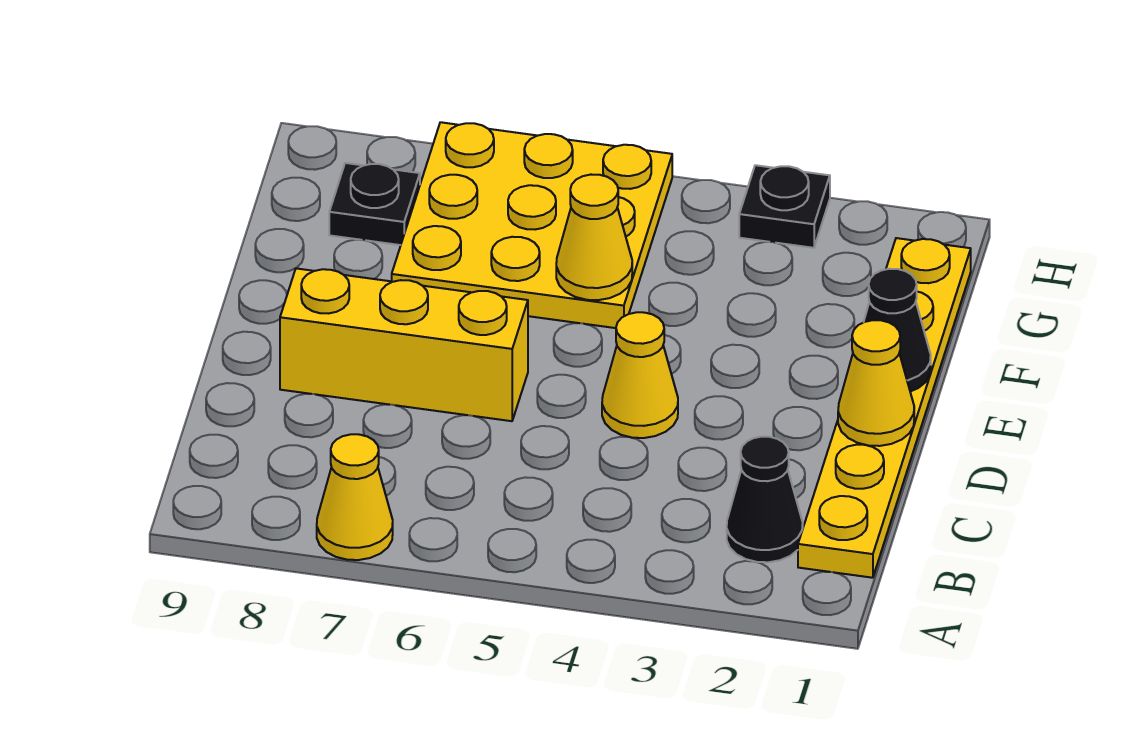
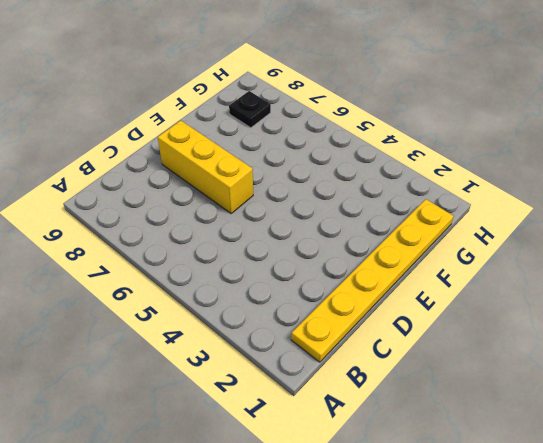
none -> yellow cone A7 level 1
none -> black cone B2 level 1

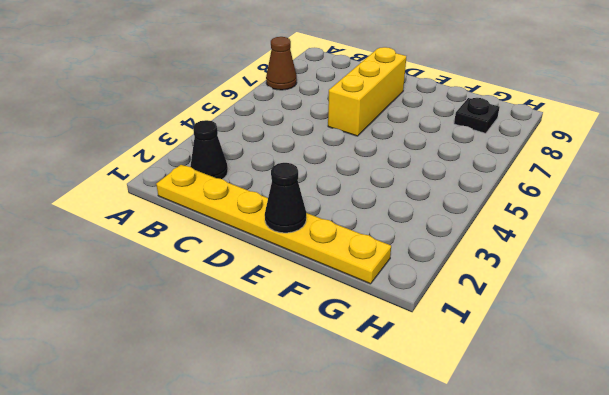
brown cone A7 level 1 -> yellow cone A7 level 1
none -> yellow cone D4 level 1
none -> yellow plate F5:H7 level 1

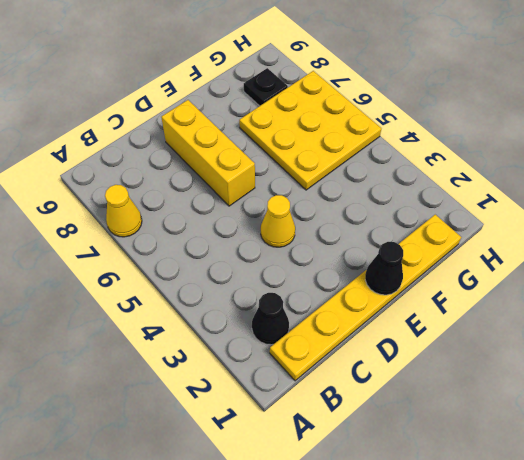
none -> black plate H3 level 1
none -> yellow cone D1 level 2

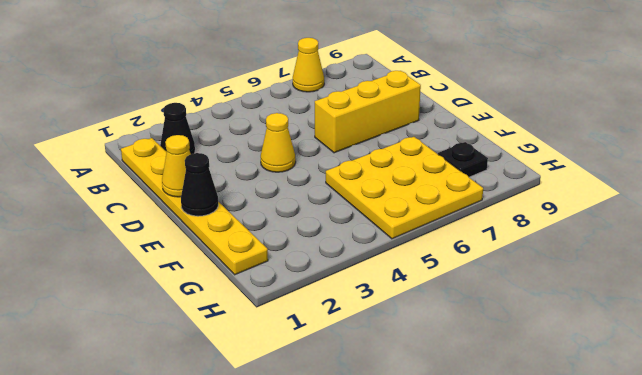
none -> black plate H3 level 1
none -> yellow cone F5 level 2

